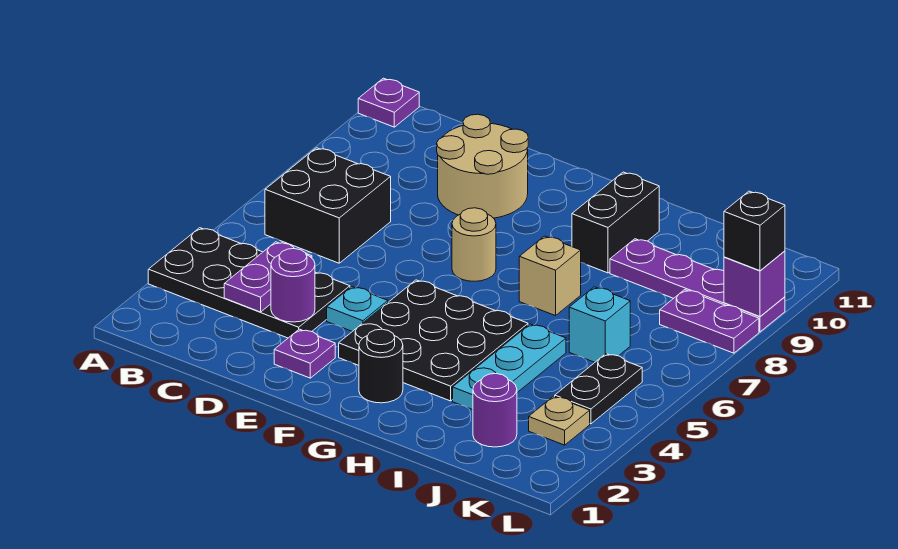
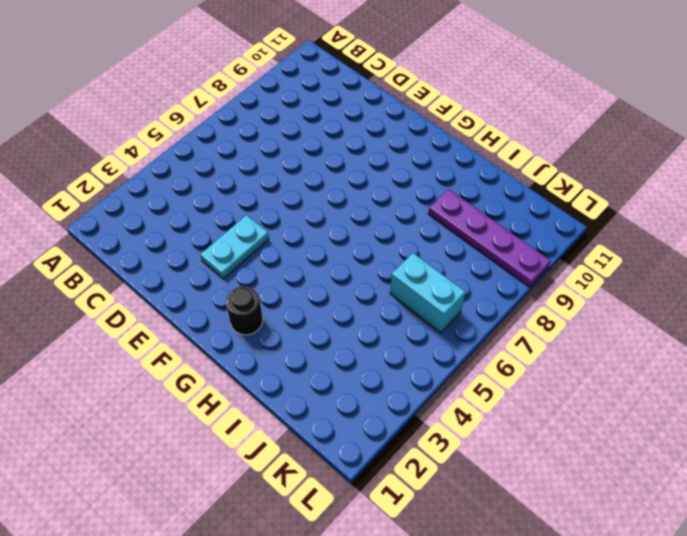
cyan plate E3:E4 level 1 -> cyan plate E4 level 1
cyan brick J6:K6 level 1 -> cyan brick J6 level 1
none -> black plate A3:D4 level 1
none -> purple plate A11 level 1
none -> black brick B6:C7 level 1

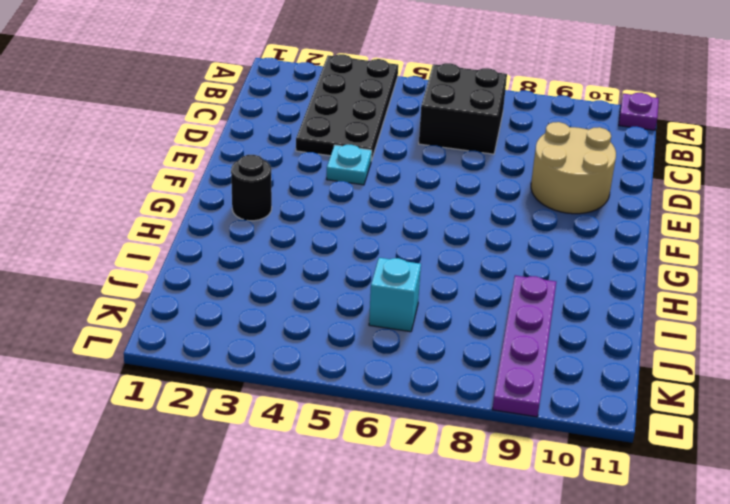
none -> purple plate E2 level 1
none -> black plate F3:H5 level 1
none -> tan round brick F7 level 1

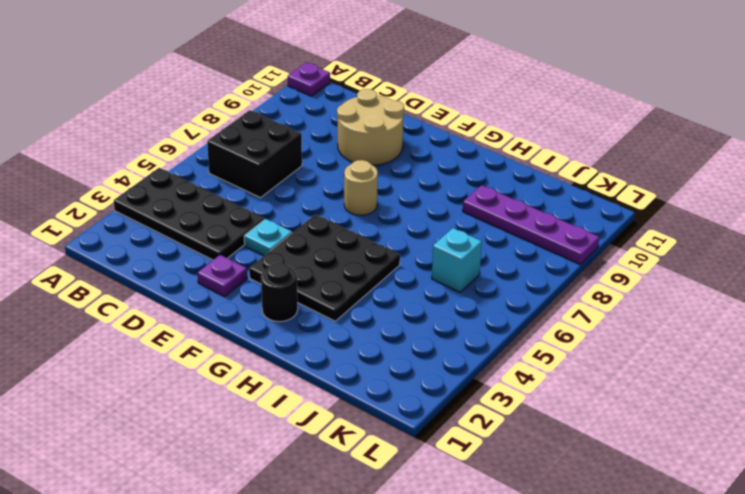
none -> tan brick H7 level 1
none -> black brick H9:H10 level 1
none -> cyan plate I3:I5 level 1

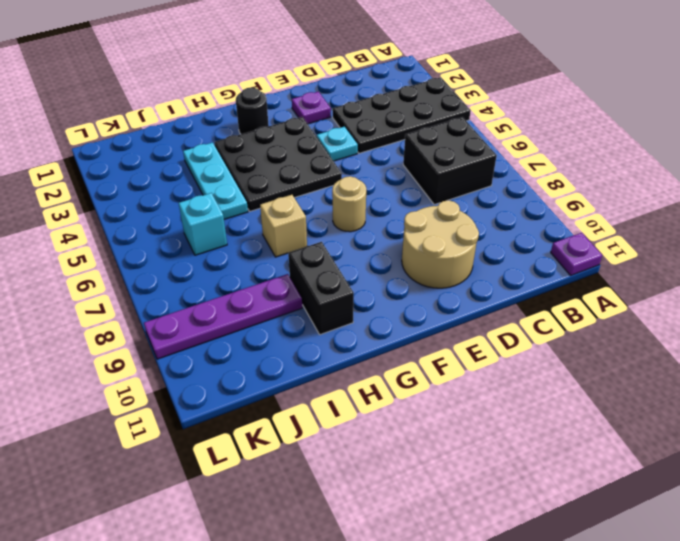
none -> purple round brick J2 level 1
none -> tan plate K3 level 1
none -> black plate K4:K5 level 1

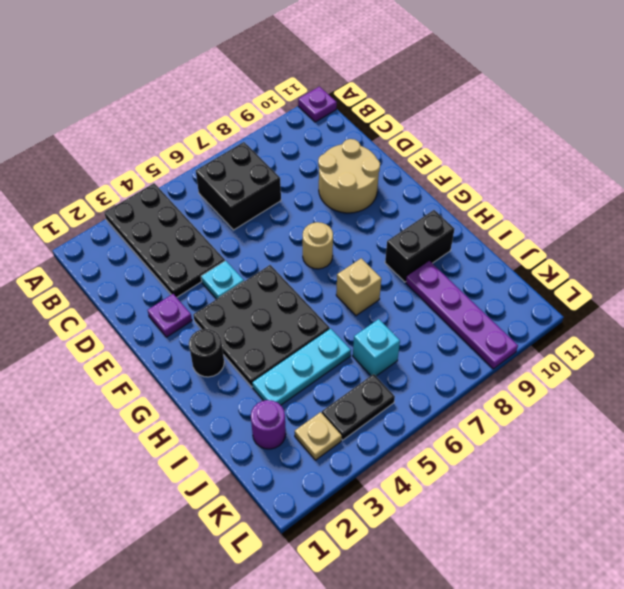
none -> purple plate K8:L8 level 1
none -> purple plate C3:C4 level 2
none -> purple round brick D3 level 2

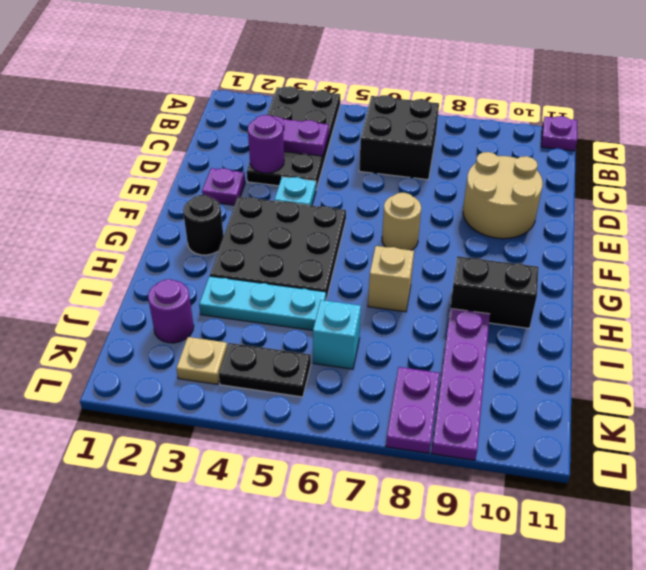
none -> purple brick L9 level 2
none -> black brick L9 level 3

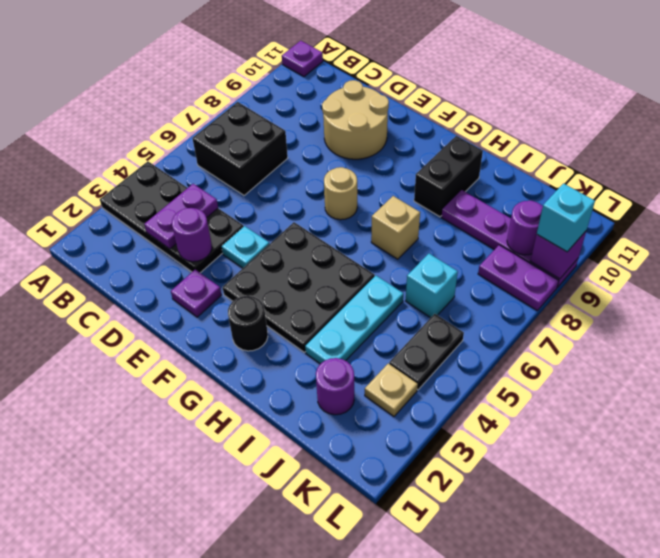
purple round brick K9 level 2 -> none
cyan brick L9 level 3 -> black brick L9 level 3

